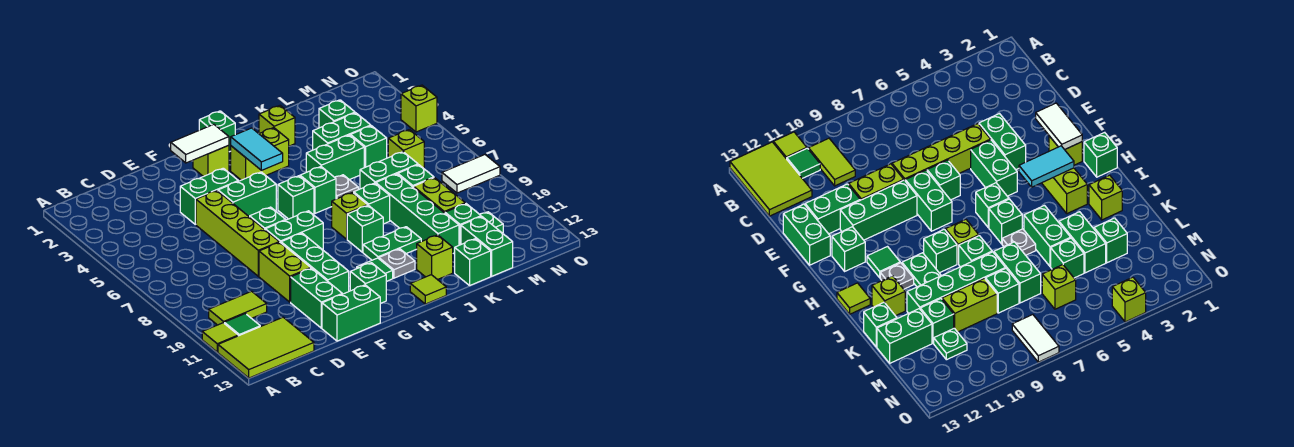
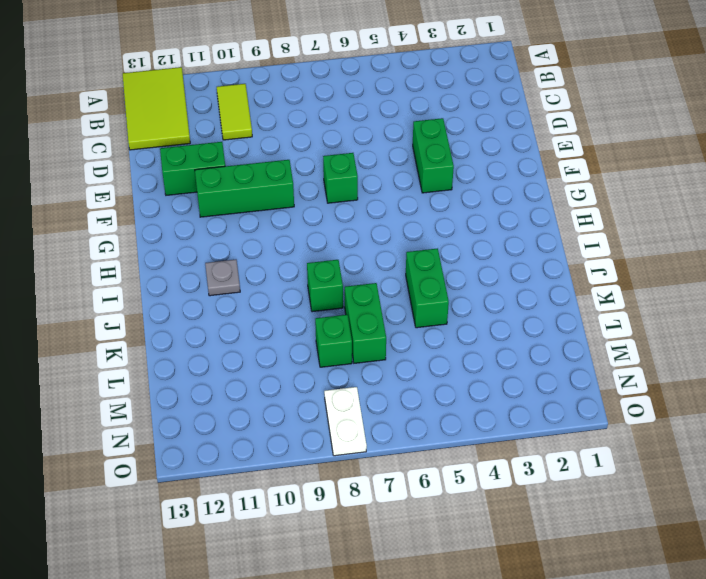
white plate N8:O8 level 1 -> white tile N8:O8 level 1
none -> lime tile A11 level 1
none -> green tile B11 level 1
none -> lime brick E5:E8 level 1
none -> lime brick E9:E10 level 1

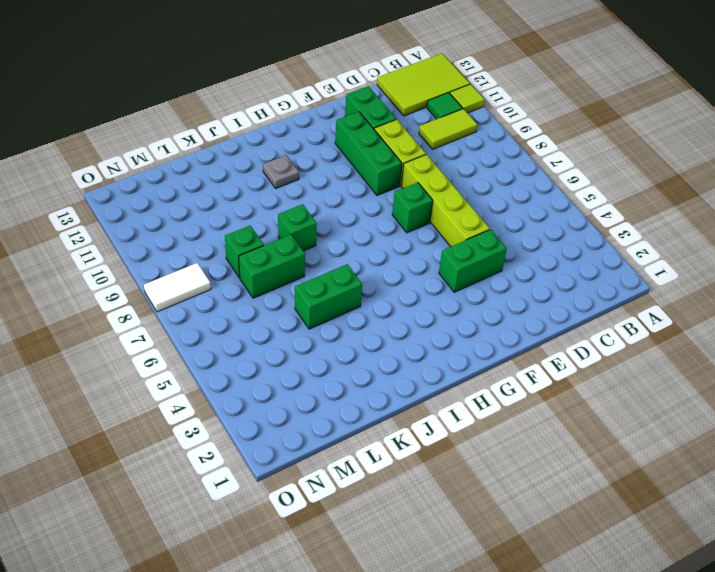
none -> green brick E13:F13 level 1
none -> green brick F5:G5 level 1
none -> green brick F8:G8 level 1
none -> lime brick G2 level 1

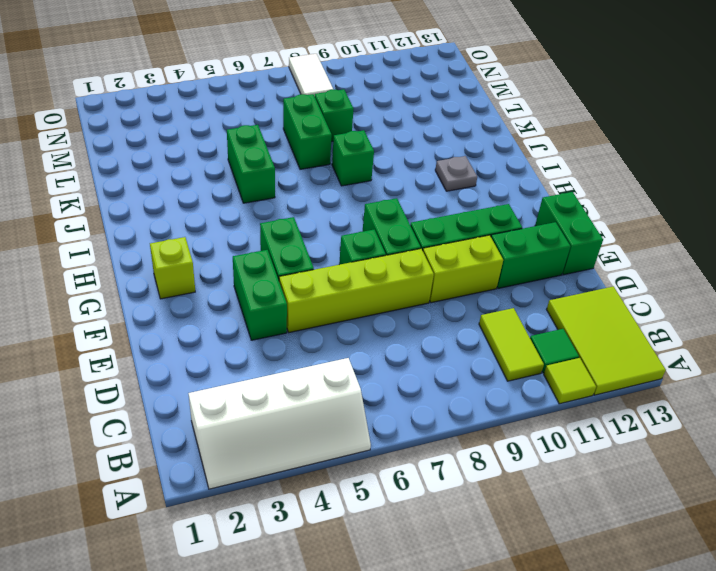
white slope A2:B5 level 1 top B -> none
none -> green brick G12 level 1
none -> green brick H1 level 1
none -> lime brick H3:I3 level 1
none -> green brick H6 level 1

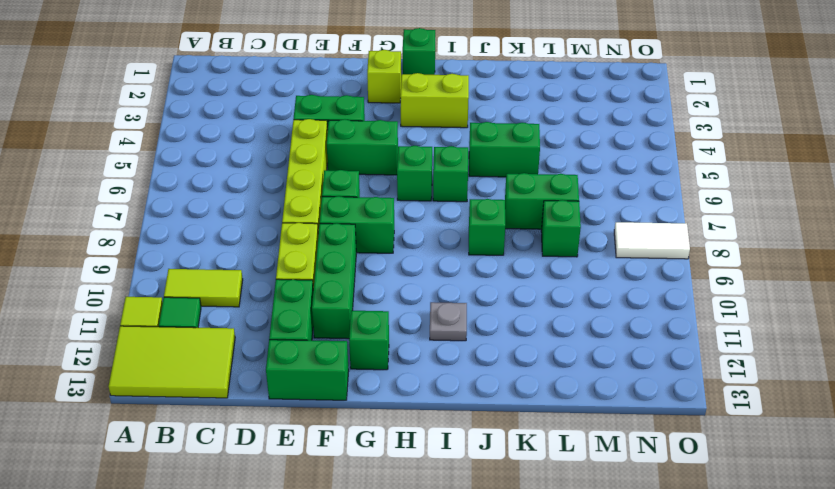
none -> green tile H11 level 1
none -> lime brick I8 level 1
none -> green brick I9 level 1
none -> green plate I10:J10 level 1

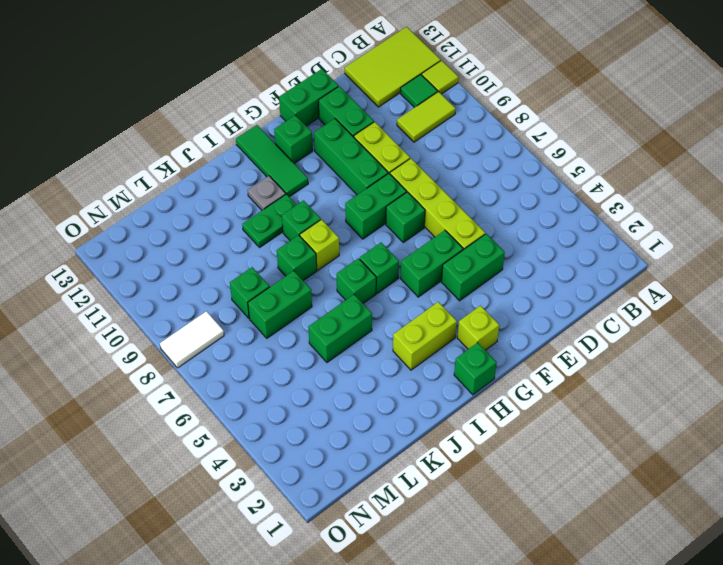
green tile H11:H13 level 1 -> green tile H11 level 1
none -> lime tile I13 level 1
none -> lime brick J2 level 1
none -> grey plate J6 level 1
none -> lime brick J12 level 1

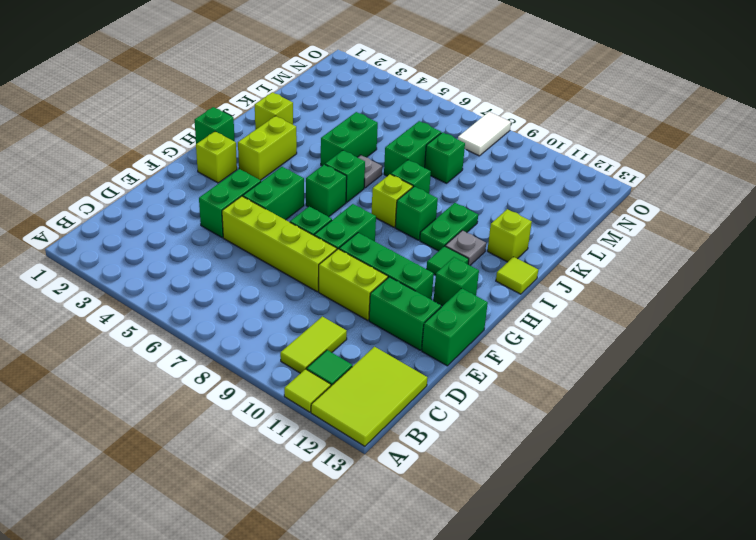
none -> green brick K4:L4 level 1
none -> green brick K8:K11 level 1
none -> green brick K13 level 1
none -> green brick L3 level 1

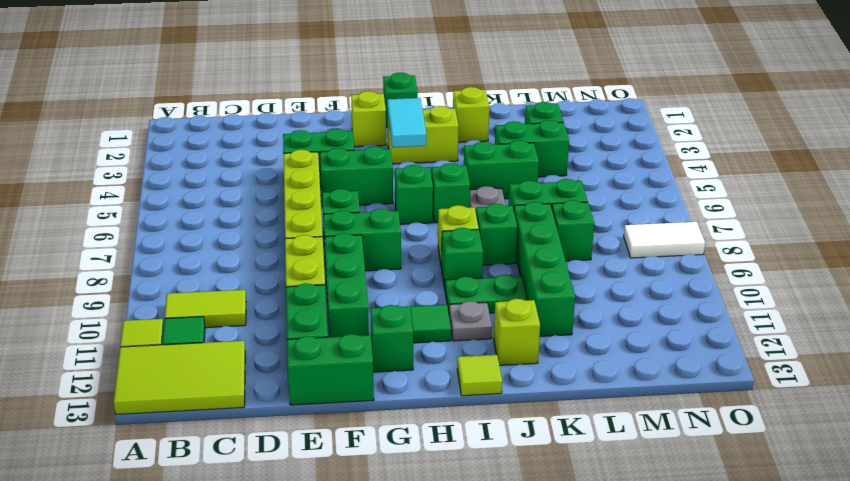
none -> green brick K13 level 1
none -> green brick L5 level 1
none -> lime brick L9:L10 level 1
none -> green brick L11 level 1

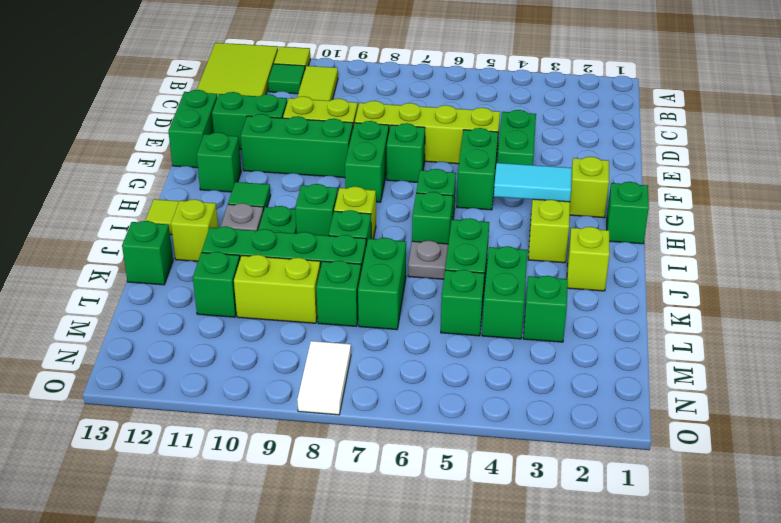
none -> green brick L12:L13 level 1
none -> lime brick M6 level 1
none -> green plate M11 level 1
none -> lime brick O4 level 1

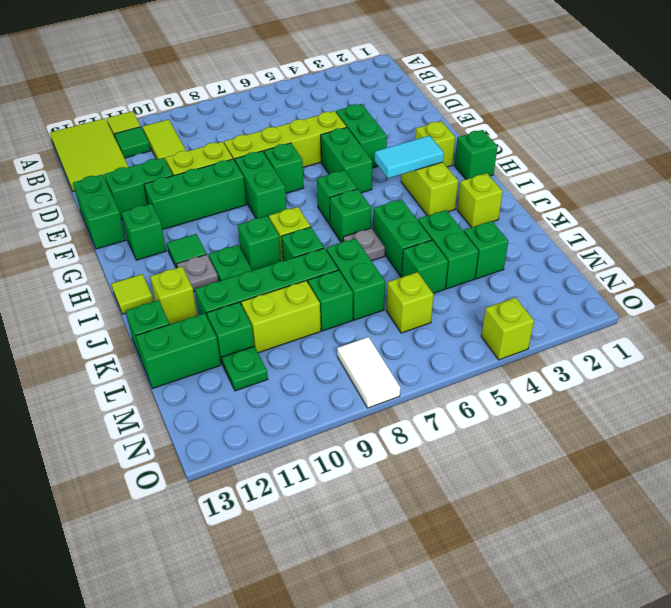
none -> white tile F2:G2 level 2

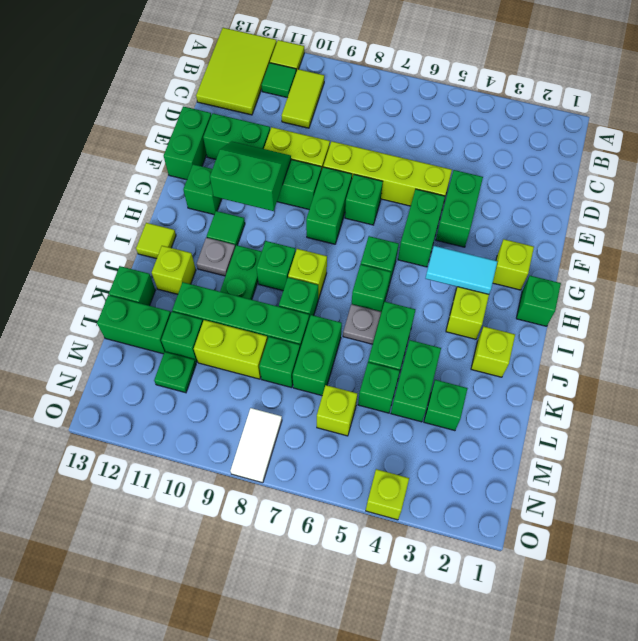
green slope F10:G11 level 2 top G -> none
none -> white tile F2:G2 level 2

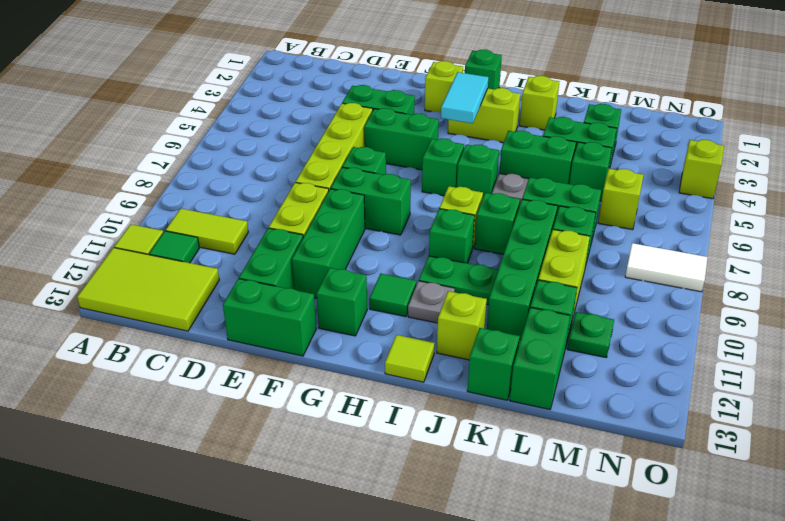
none -> white tile F2:G2 level 2

